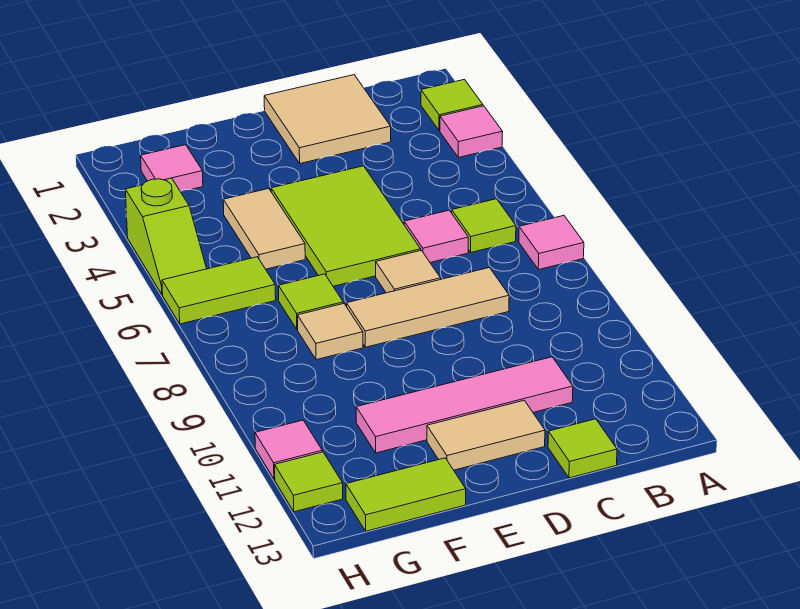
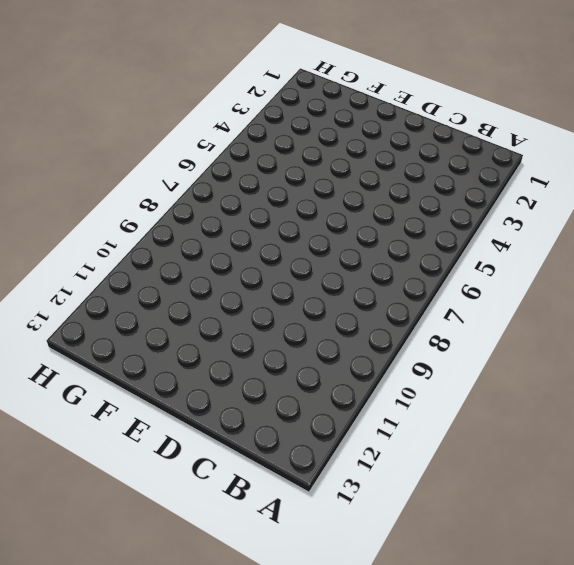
none -> lime tile A2 level 1
none -> pink tile A3 level 1
none -> pink tile A7 level 1

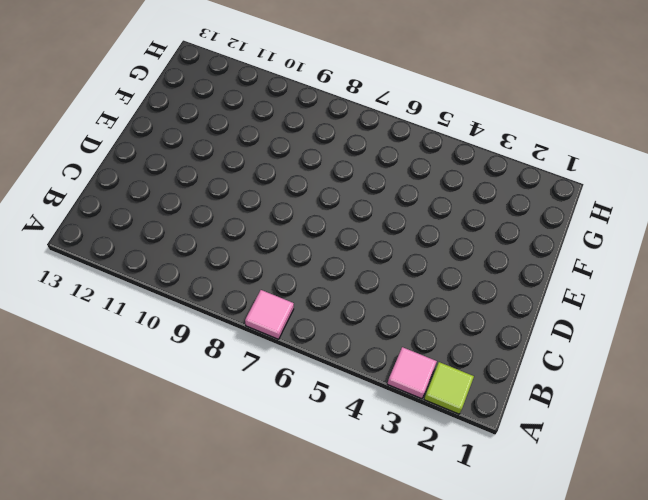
none -> lime tile B6 level 1
none -> tan tile C1:D2 level 1
none -> pink tile C6 level 1

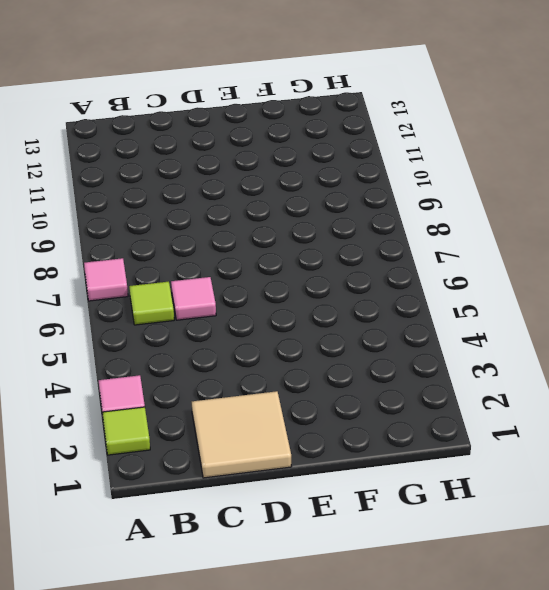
none -> tan tile C8:E8 level 1
none -> pink tile C11:F11 level 1
none -> lime tile C13 level 1

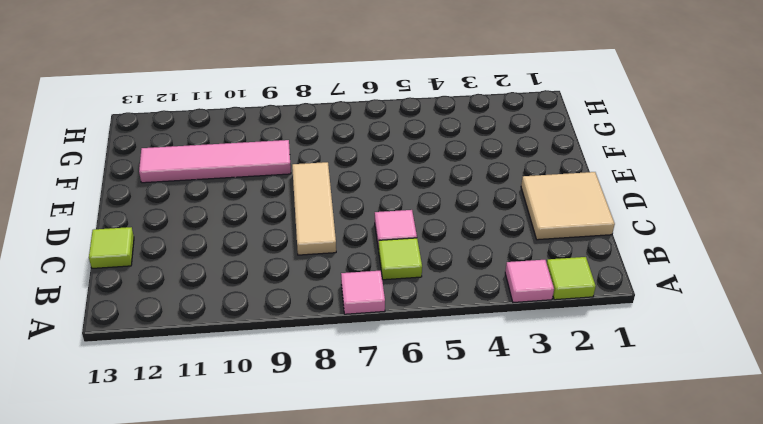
pink tile F9:F12 level 1 -> pink tile C11:F11 level 1
none -> lime tile D4:E6 level 1
none -> tan tile D7 level 1
none -> tan tile D12:E12 level 1

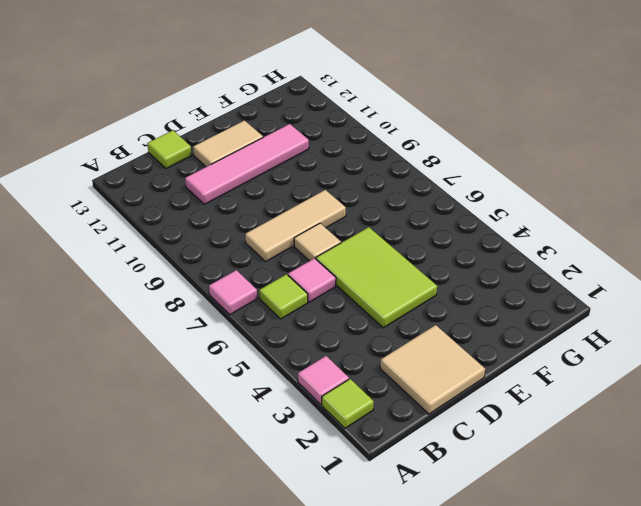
none -> tan tile F4:F5 level 1
none -> lime tile F7 level 1
none -> tan tile F8 level 1

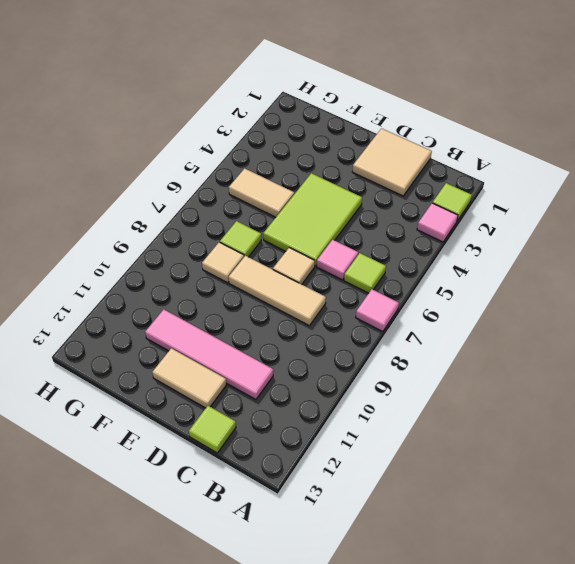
tan tile F5:G5 level 1 -> tan tile F4:F5 level 1
none -> lime tile F13:G13 level 1
none -> pink tile G2 level 1
none -> lime tile G6:H6 level 1

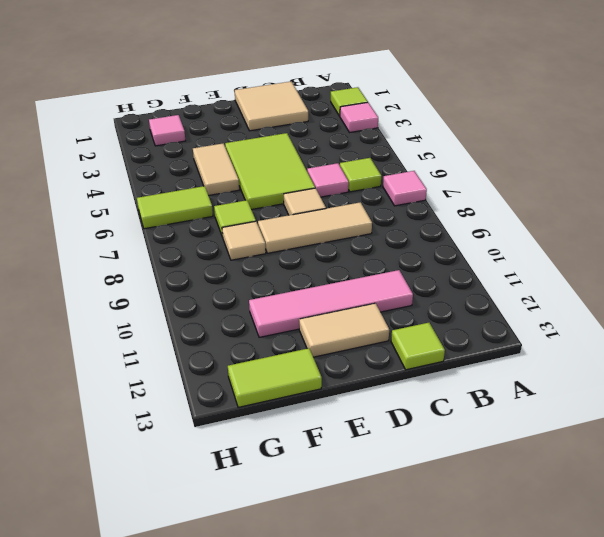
none -> lime slope H4:H5 level 1 top 4
none -> pink tile H11 level 1
none -> lime tile H12 level 1

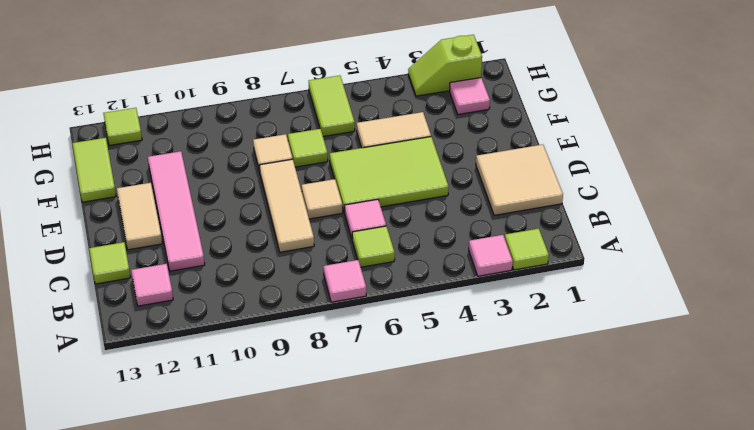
pink tile B12 level 1 -> pink tile H11 level 1
lime slope H2:H3 level 1 top 2 -> lime slope H4:H5 level 1 top 4

